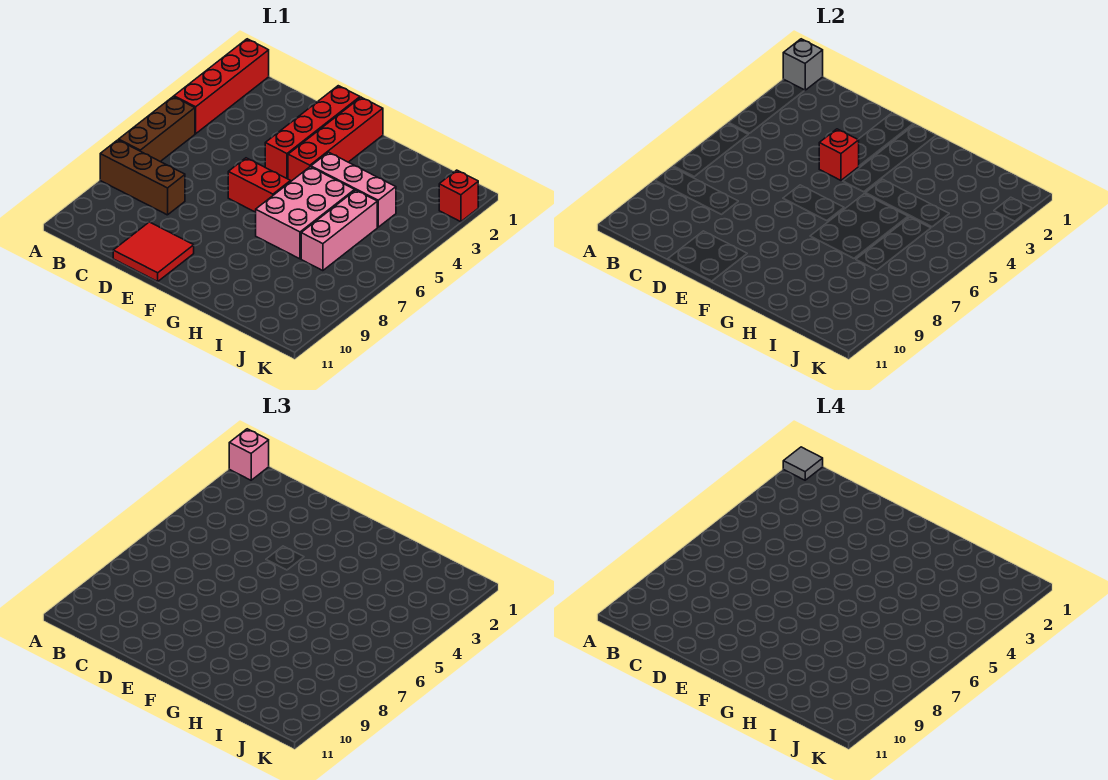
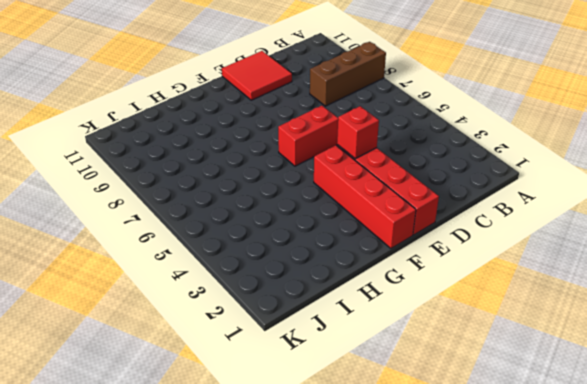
none -> red brick A1:A4 level 1
none -> brown brick A5:A7 level 1
none -> pink brick G4:I4 level 1

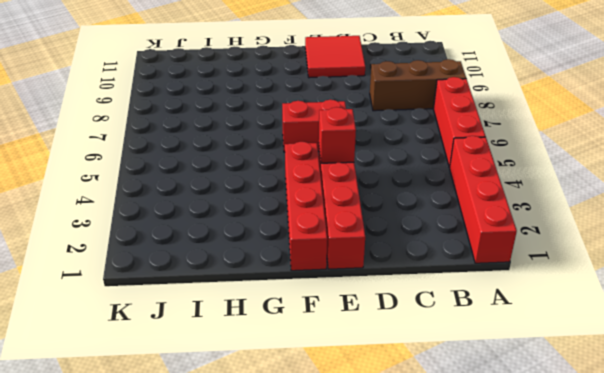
red brick A5:A7 level 1 -> brown brick A5:A7 level 1
none -> pink brick G4:I4 level 1
none -> pink brick G5:H7 level 1
none -> pink brick I5:I7 level 1

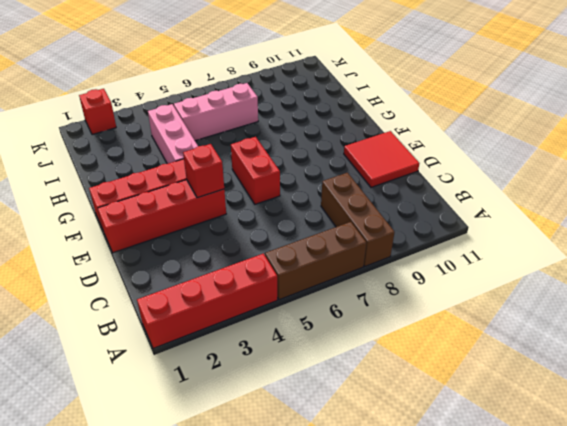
none -> pink brick G5:H7 level 1
none -> grey brick A1 level 2
none -> pink brick A1 level 3

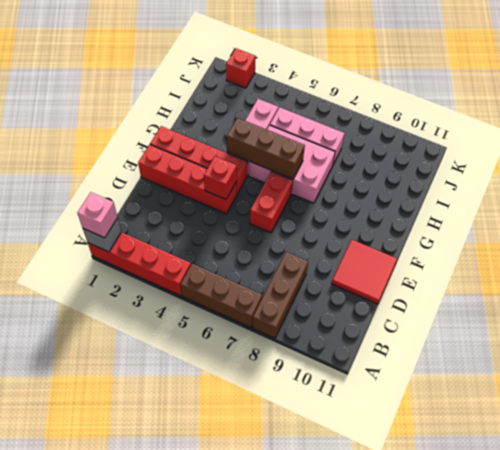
brown brick G4:G6 level 2 -> none
none -> grey tile A1 level 4

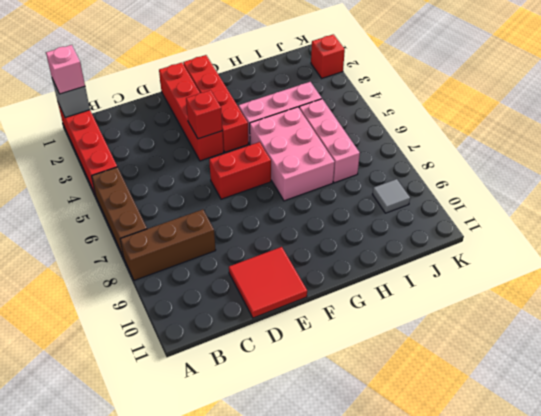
grey tile J9 level 1 -> grey tile A1 level 4

